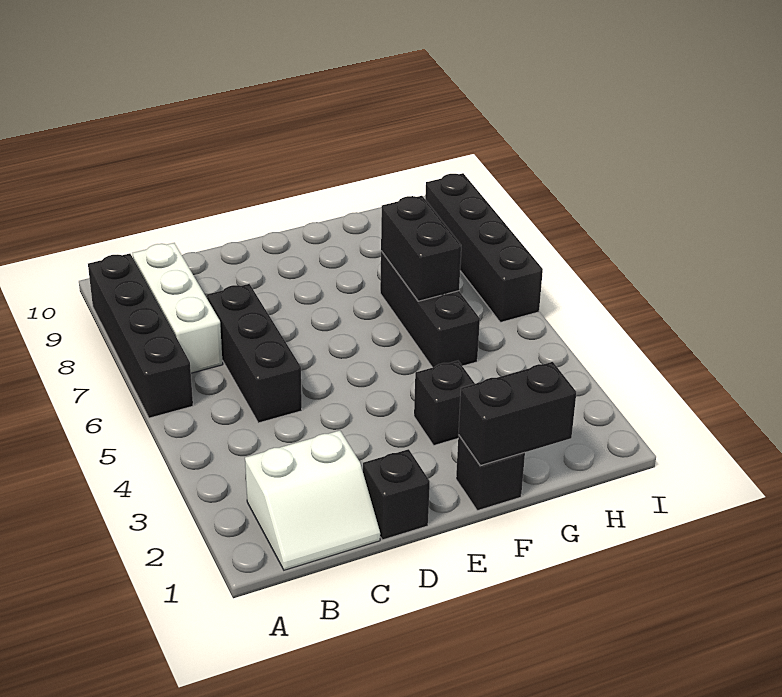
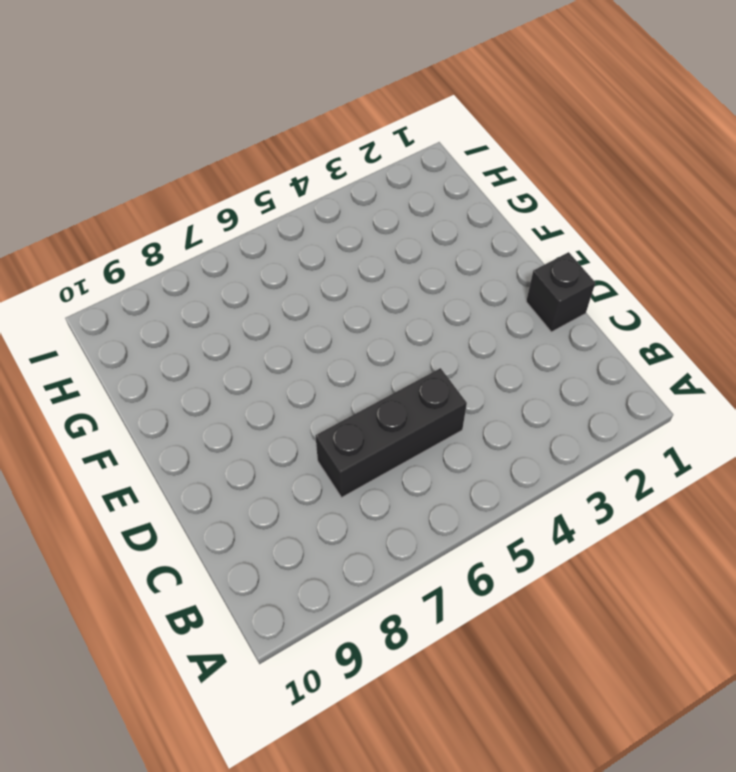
none -> black brick A6:A9 level 1
none -> white slope B1:C2 level 1 top 2

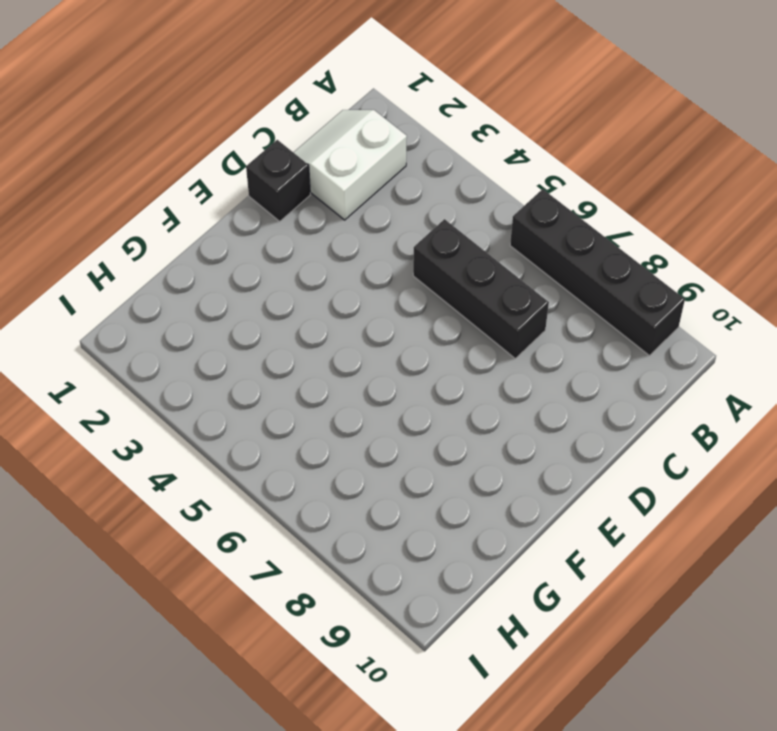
none -> white brick B7:B9 level 1
none -> black brick F1 level 1

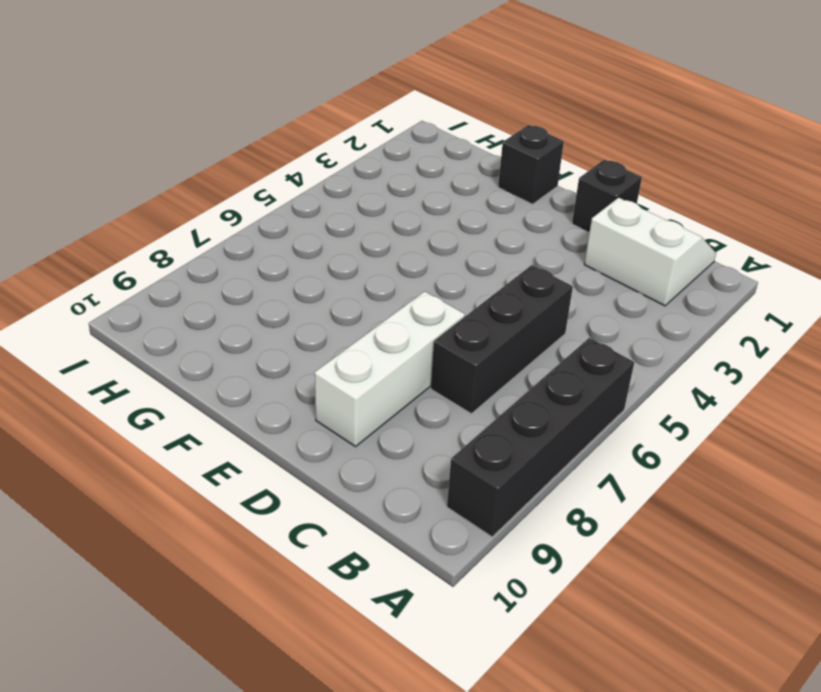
white brick D7:D9 level 1 -> white brick B7:B9 level 1
none -> black brick F3 level 1
none -> black brick G5:G7 level 1

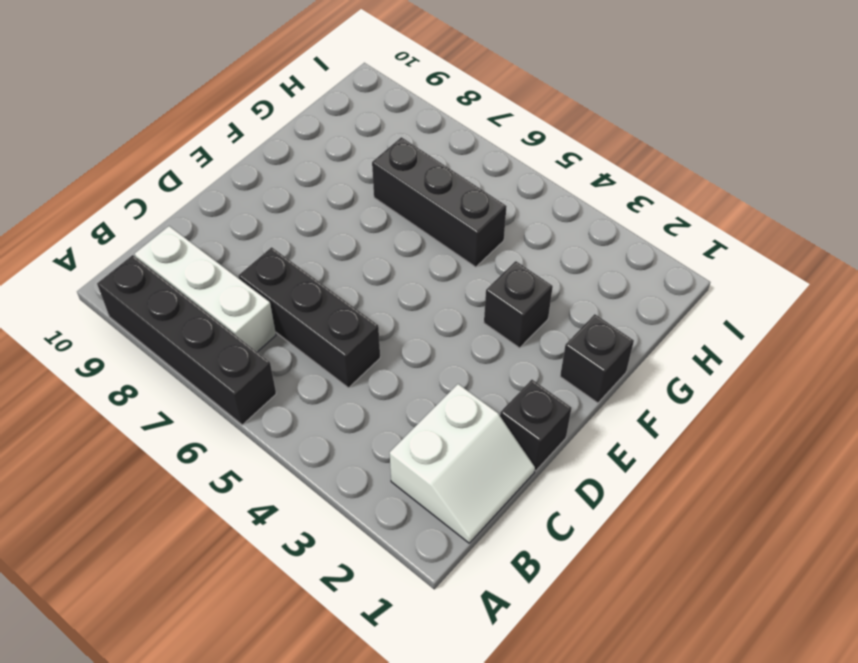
none -> black brick I6:I9 level 1
none -> black brick F1:G1 level 2

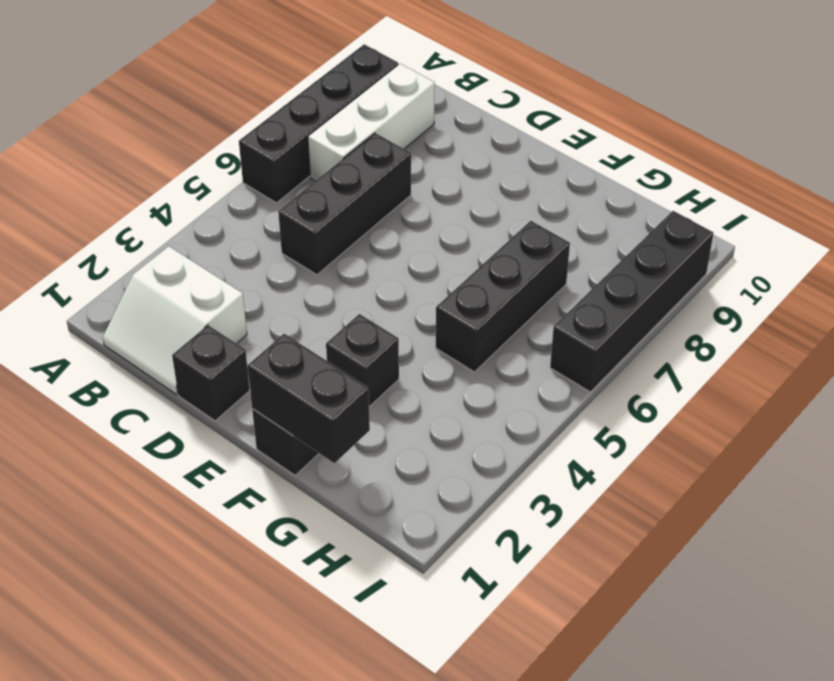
none -> black brick G6:G7 level 2

